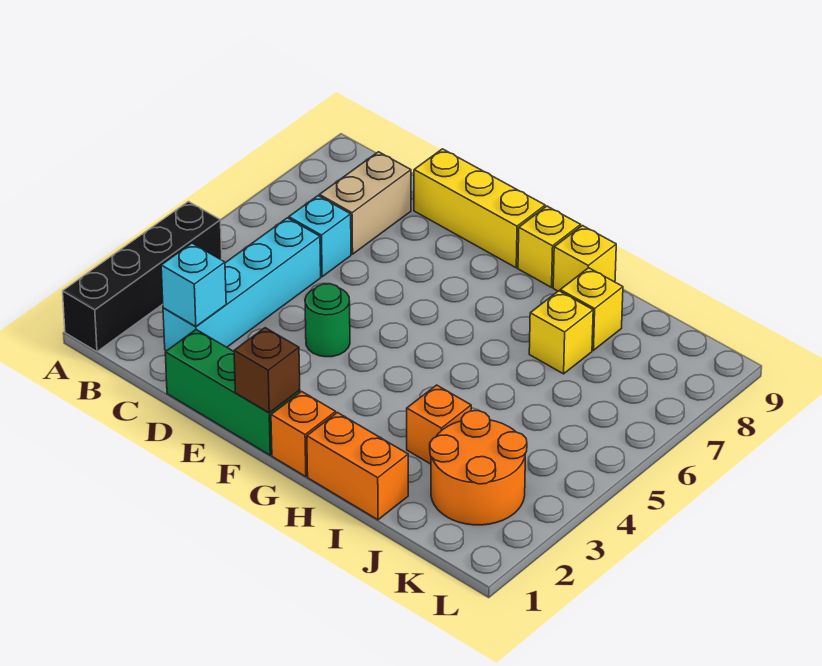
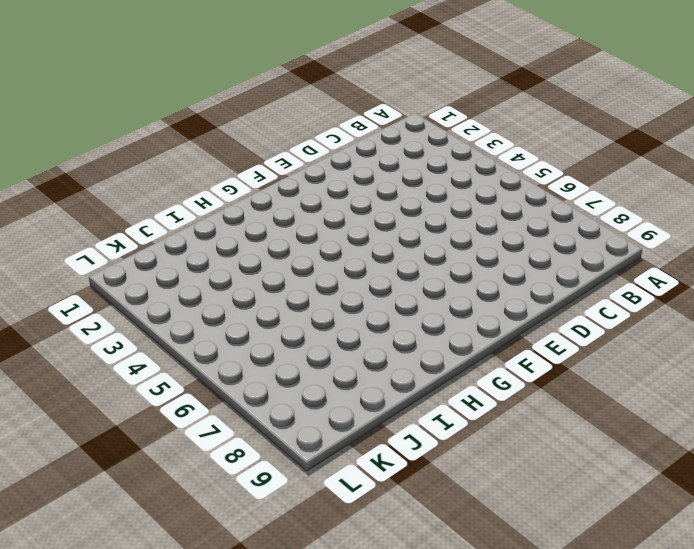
none -> black brick A1:A4 level 1
none -> cyan brick C2:C5 level 1
none -> cyan brick C6 level 1

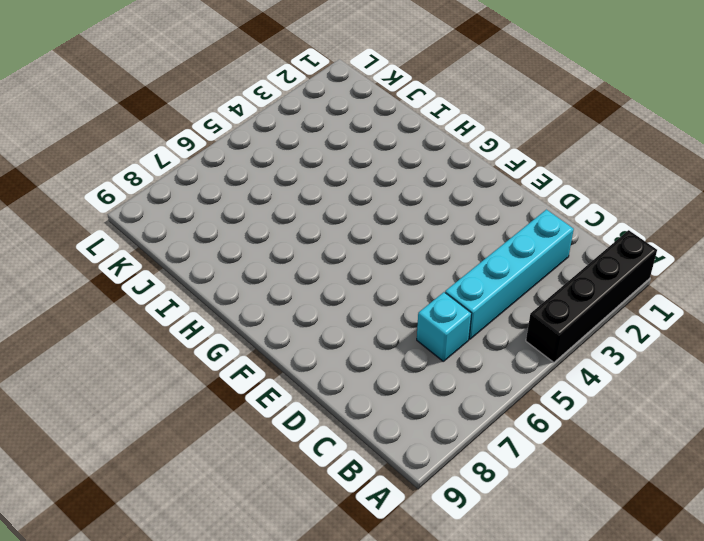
none -> tan brick C7:C8 level 1
none -> green brick D1:F1 level 1
none -> yellow brick D9:F9 level 1

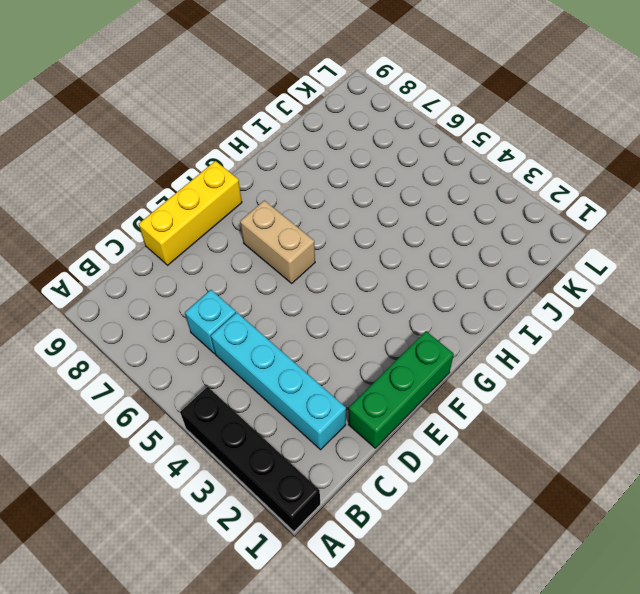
tan brick F6:F7 level 1 -> tan brick C7:C8 level 1
none -> green round brick E4 level 1
none -> orange brick G1 level 1
none -> yellow brick G9 level 1

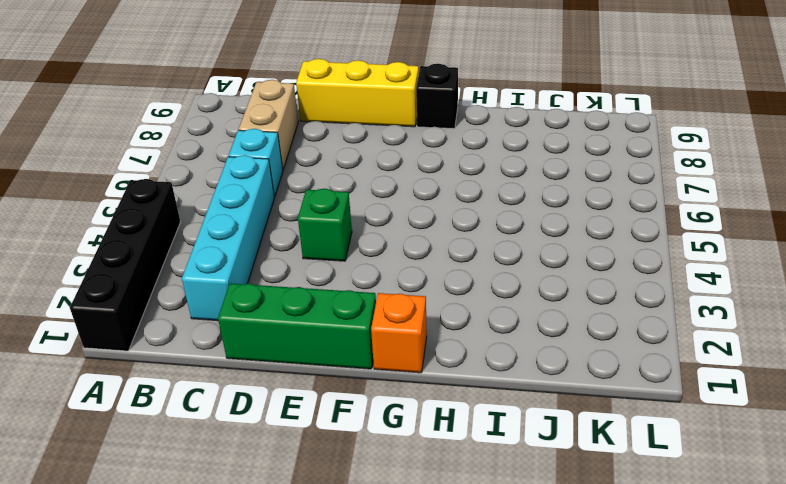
green brick E4 level 1 -> green round brick E4 level 1
black brick G9 level 1 -> yellow brick G9 level 1
none -> orange brick H1:I1 level 1
none -> yellow brick H9 level 1
none -> orange brick I3 level 1

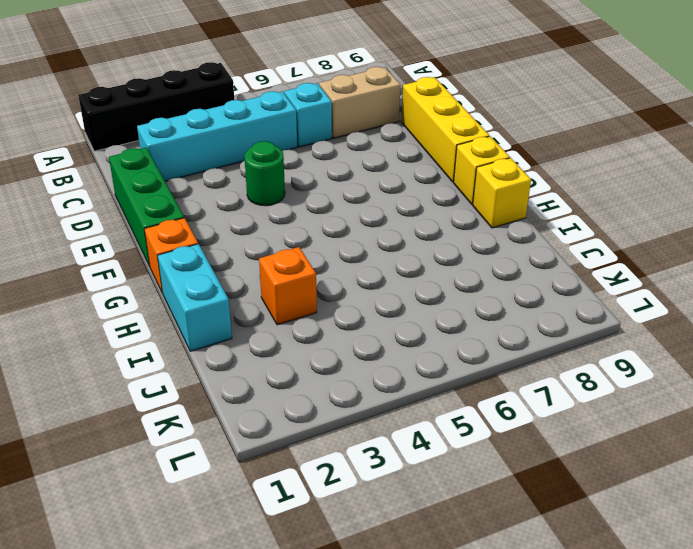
cyan brick H1:I1 level 1 -> orange brick H1:I1 level 1
none -> yellow brick I7 level 1
none -> yellow brick I8 level 1
none -> orange round brick J2:K3 level 1

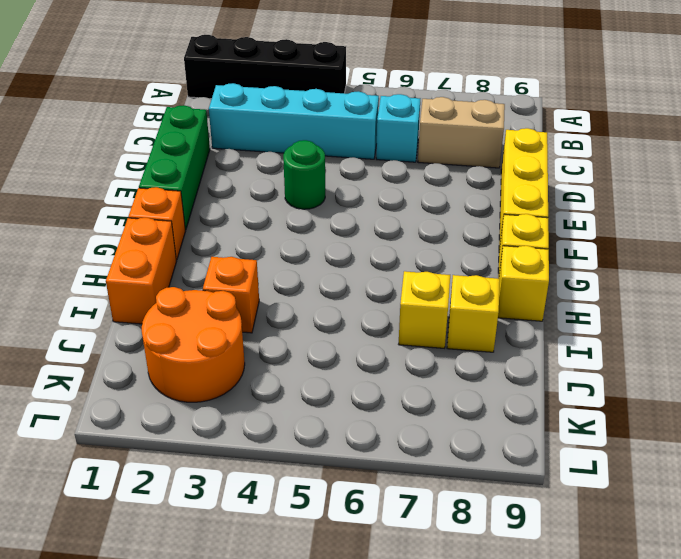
none -> cyan brick C2 level 2
none -> brown brick F1 level 2

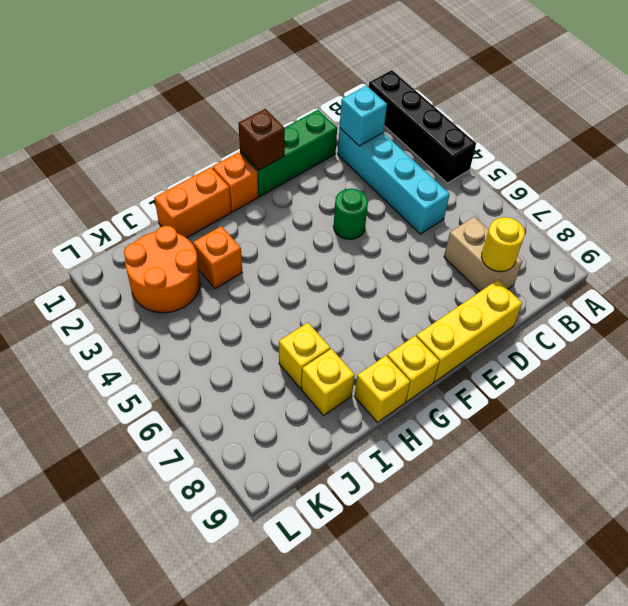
yellow round brick C8 level 2 -> none
none -> cyan brick C6 level 1

